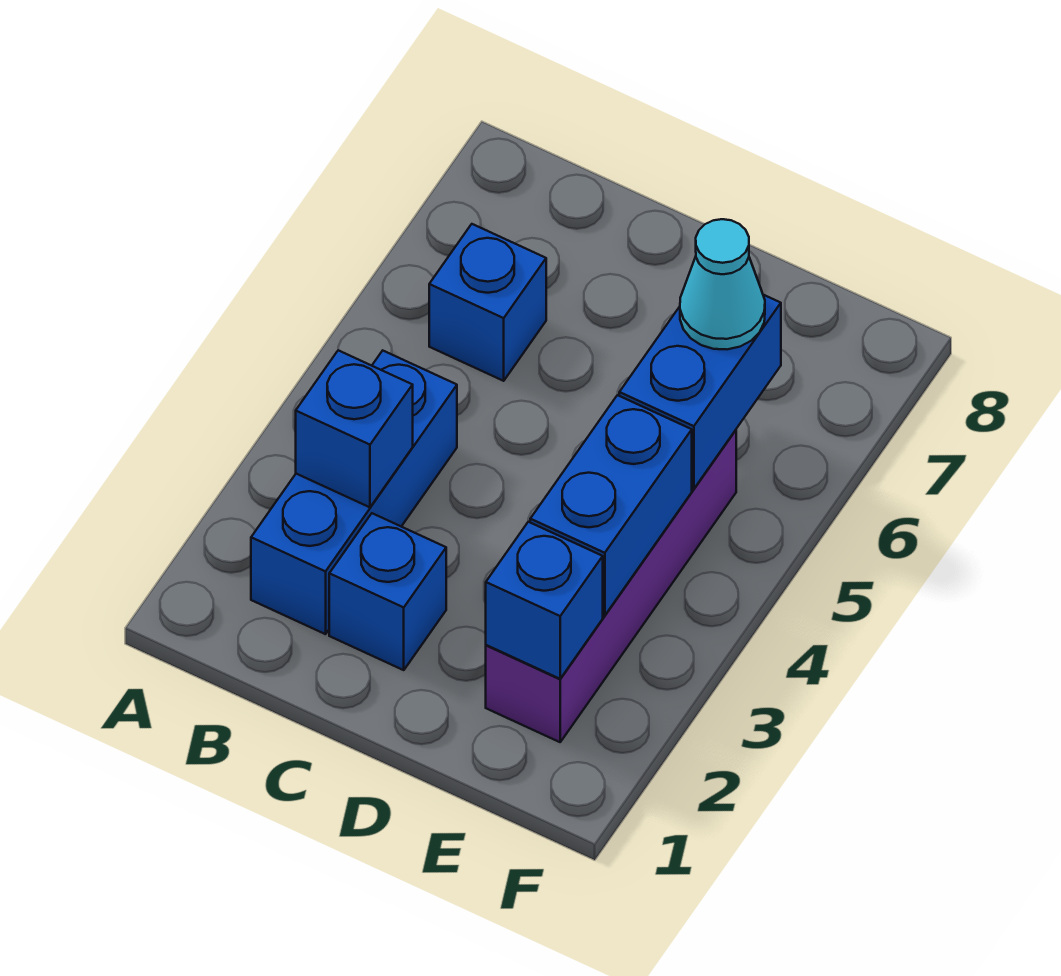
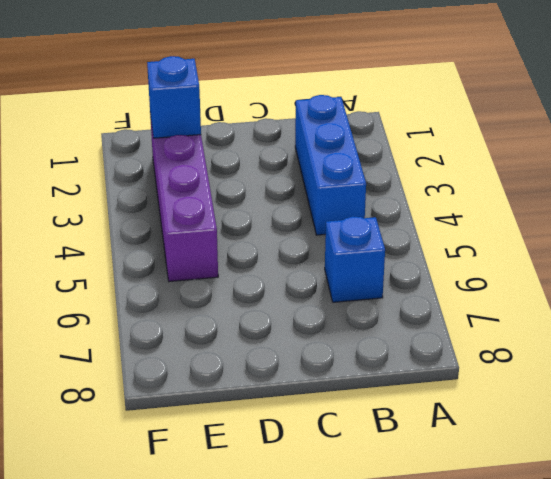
none -> blue brick C2 level 1
none -> blue brick B3 level 2

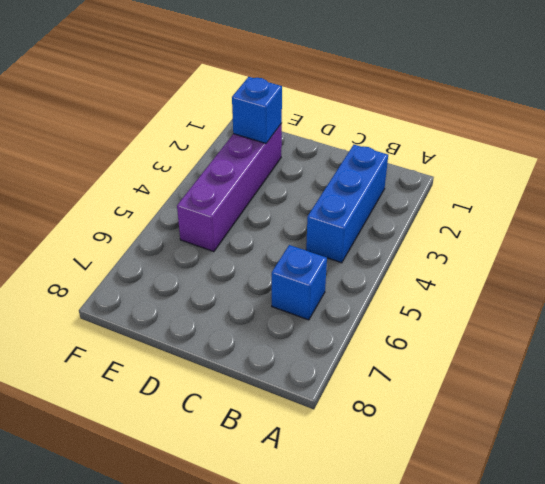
none -> blue brick C2 level 1
none -> blue brick B3 level 2

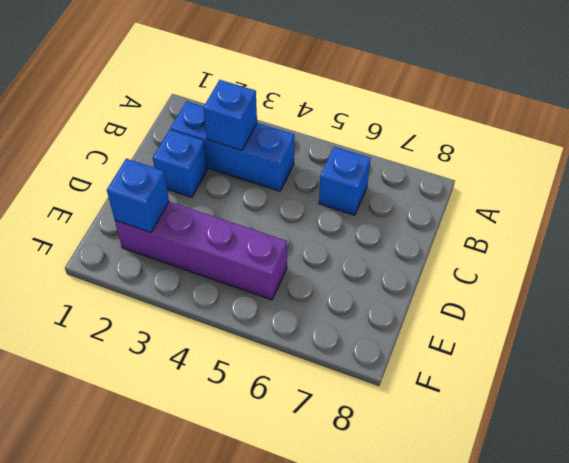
none -> blue brick E3:E4 level 2
none -> blue brick E5:E6 level 2

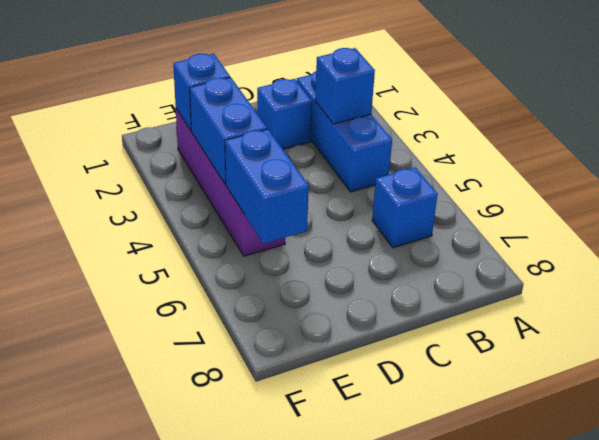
none -> cyan cone E6 level 3

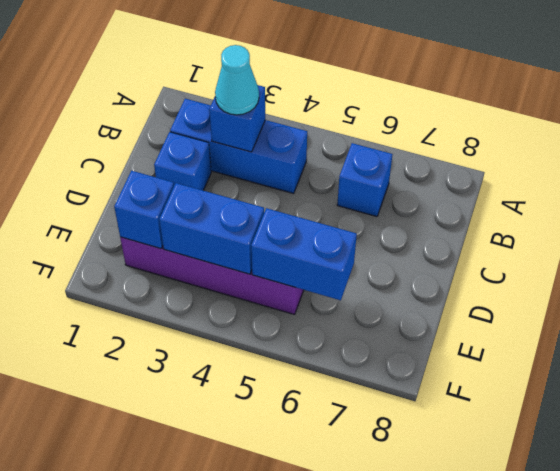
cyan cone B3 level 3 -> cyan cone E6 level 3

